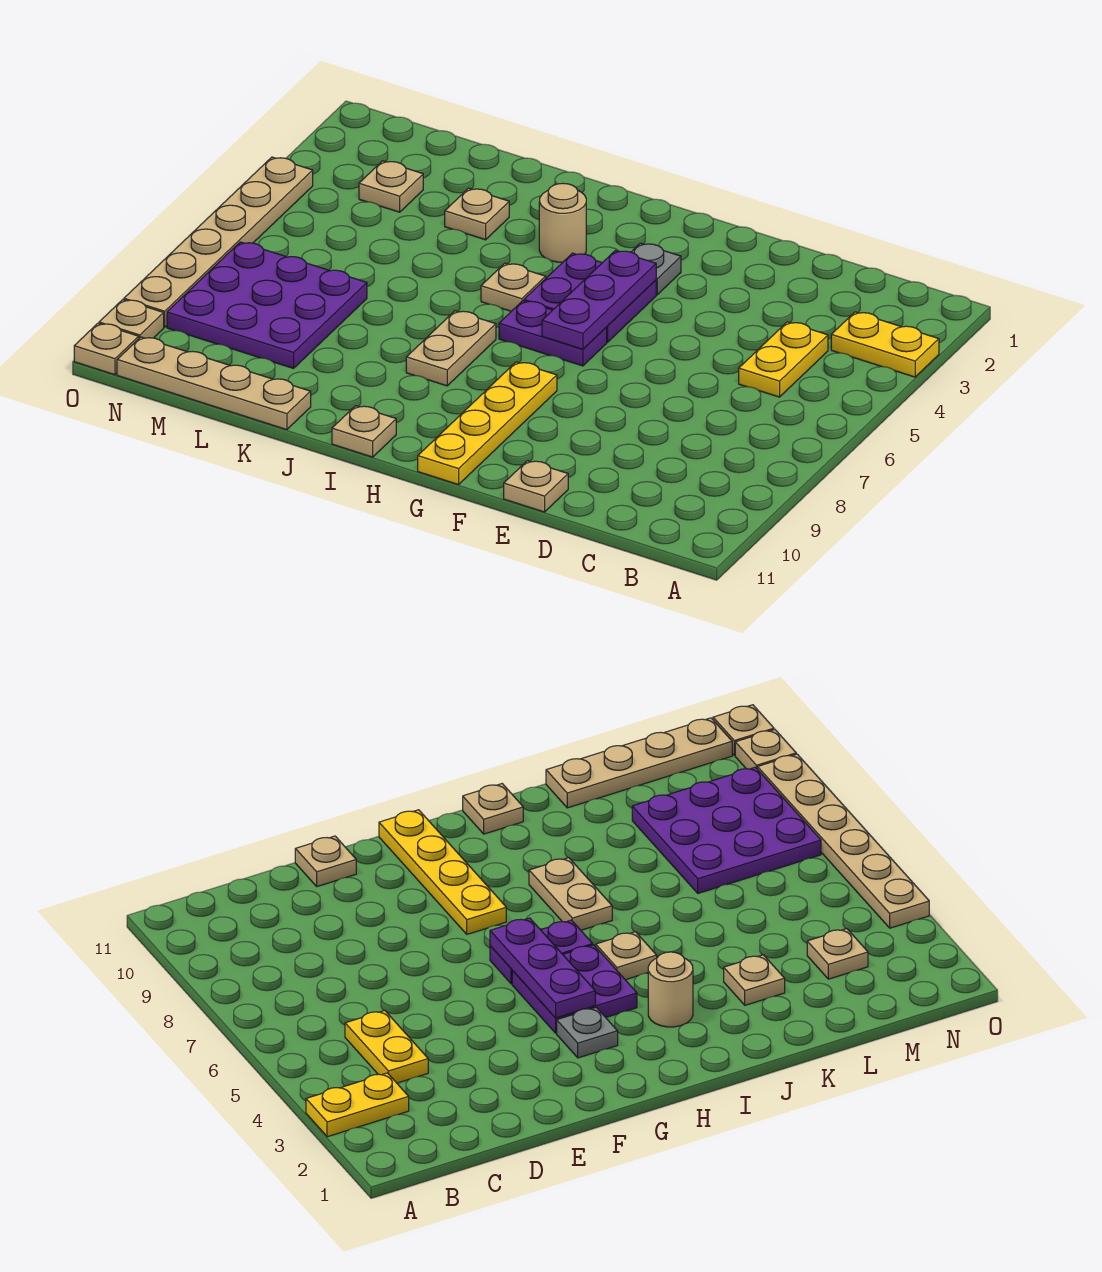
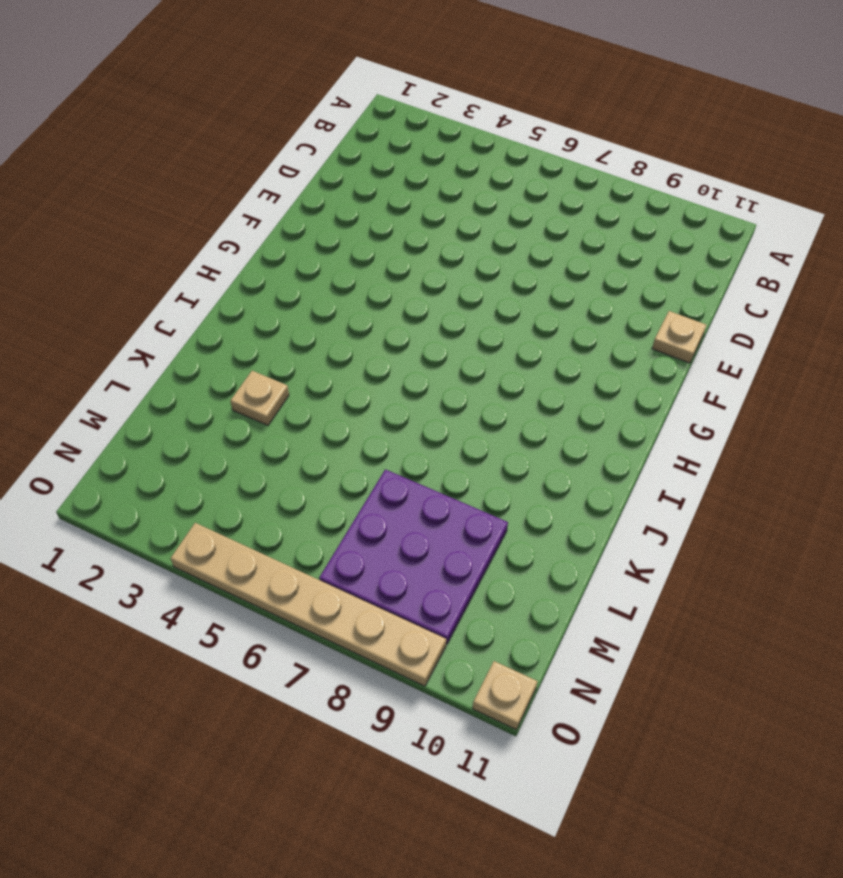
none -> yellow plate A3:B3 level 1
none -> yellow plate C4:C5 level 1
none -> grey plate G3 level 1

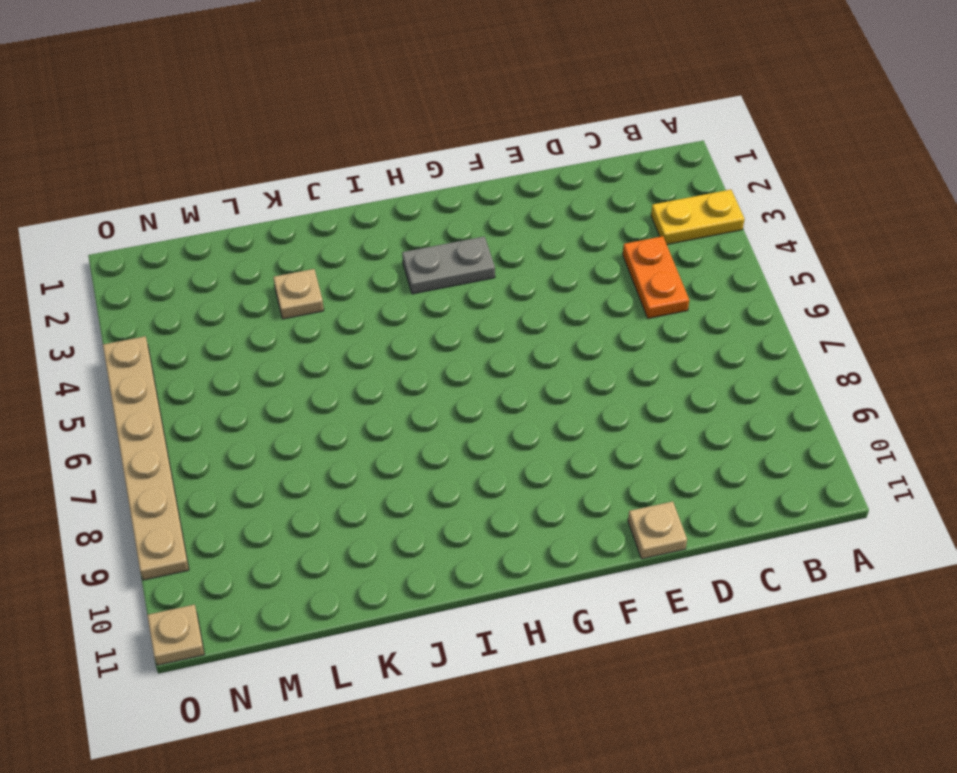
orange plate C4:C5 level 1 -> yellow plate C4:C5 level 1
grey plate G3:H3 level 1 -> grey plate G3 level 1
none -> purple plate G4:H5 level 1
none -> purple plate G6:H6 level 1
none -> yellow plate G8:G11 level 1

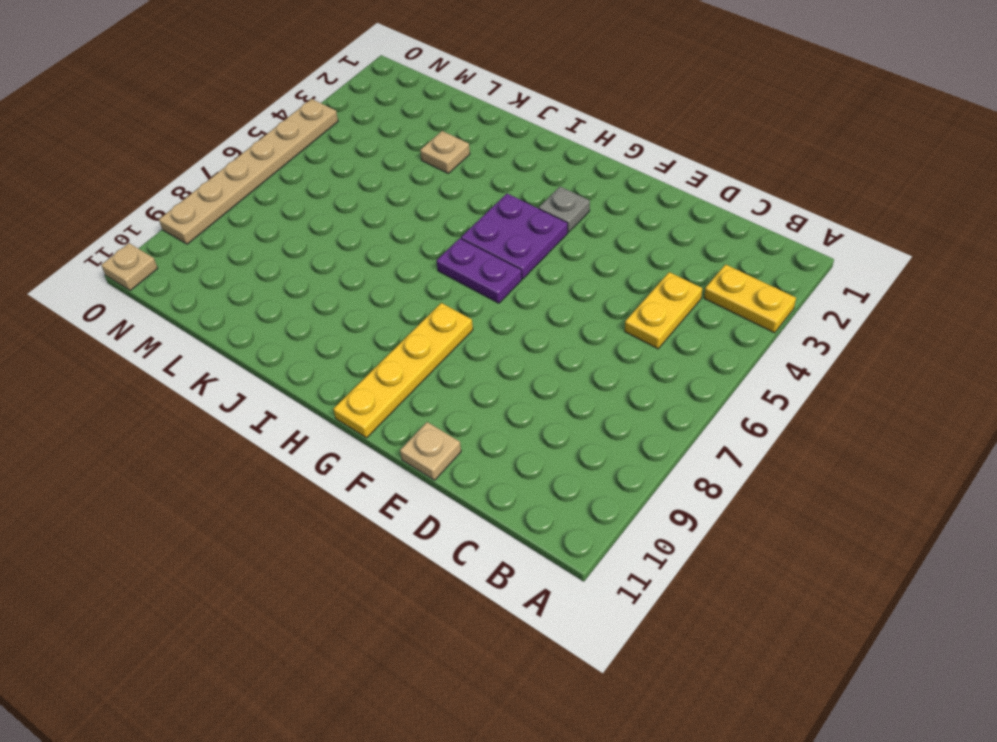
none -> tan round brick I3 level 1
none -> tan plate I5 level 1
none -> tan plate I7:I8 level 1

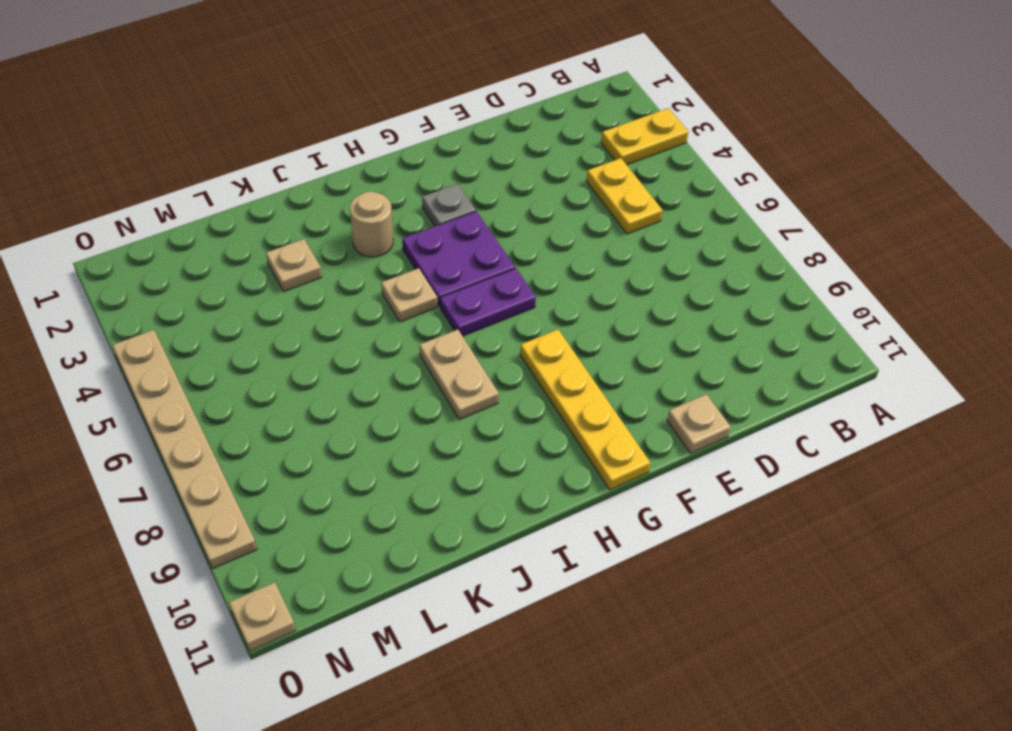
none -> tan plate I11 level 1
none -> tan plate K11:N11 level 1
none -> purple plate L7:N9 level 1

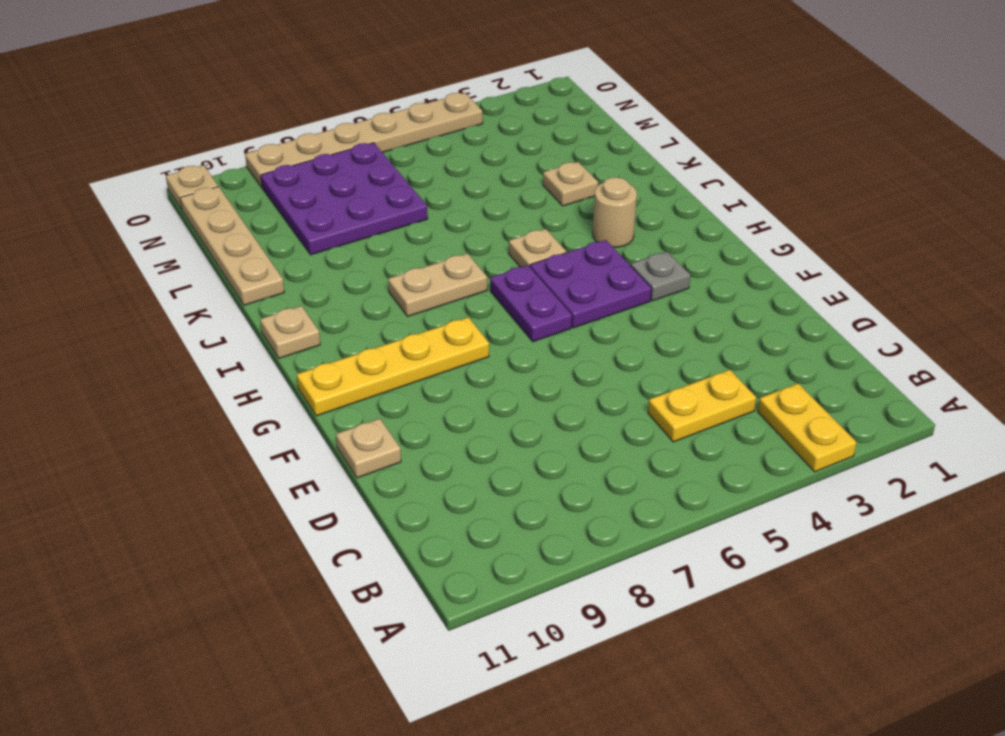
none -> tan plate M3 level 1
none -> tan plate O10 level 1
none -> purple plate G4:G6 level 2

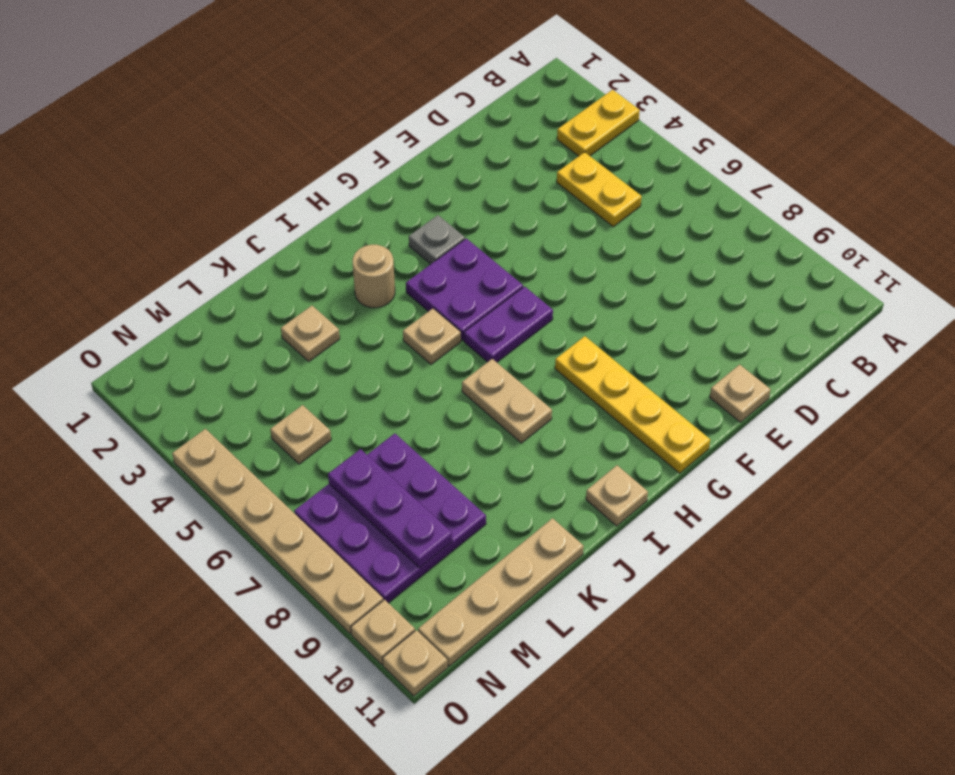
tan plate M5 level 1 -> tan plate M3 level 1
purple plate M7:M9 level 2 -> purple plate G4:G6 level 2

